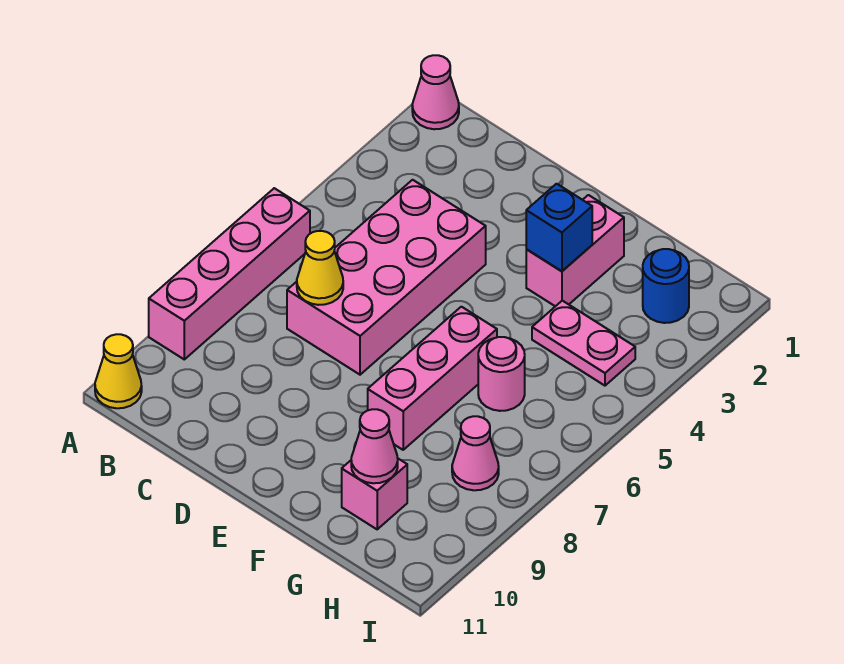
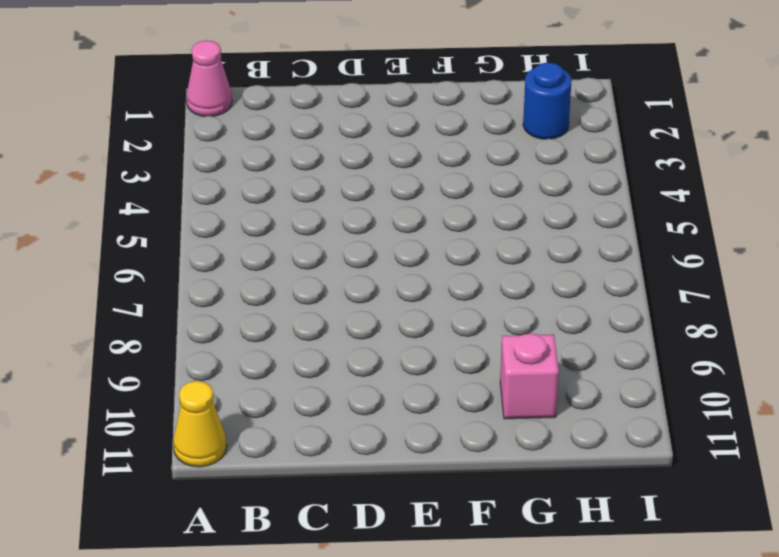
none -> pink brick A6:A9 level 1
none -> pink brick C4:D7 level 1
none -> pink brick F2:F3 level 1

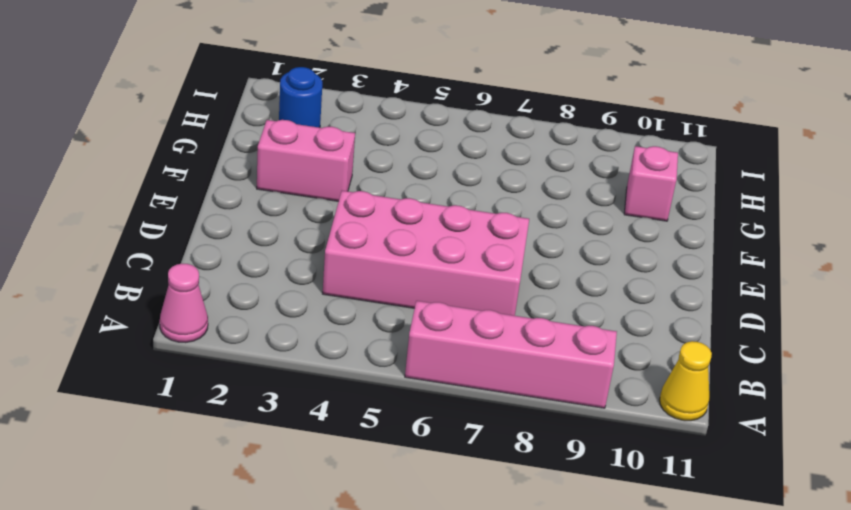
none -> pink brick F6:F8 level 1
none -> pink plate G4:H4 level 1
none -> pink round brick G6 level 1

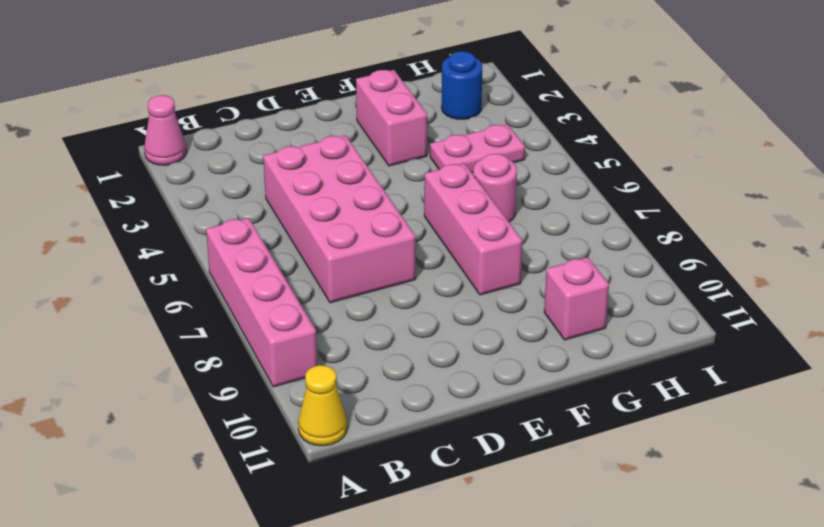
none -> pink cone H8 level 1
none -> yellow cone C7 level 2
none -> blue brick F3 level 2

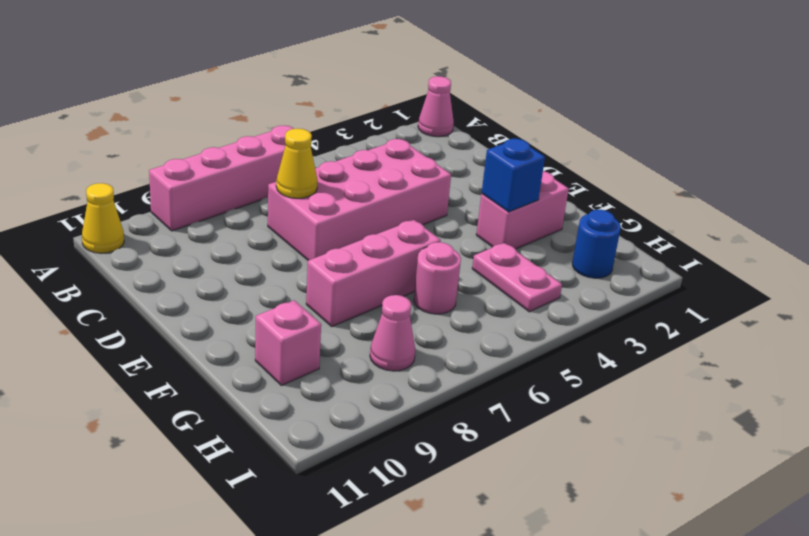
none -> pink cone G10 level 2

